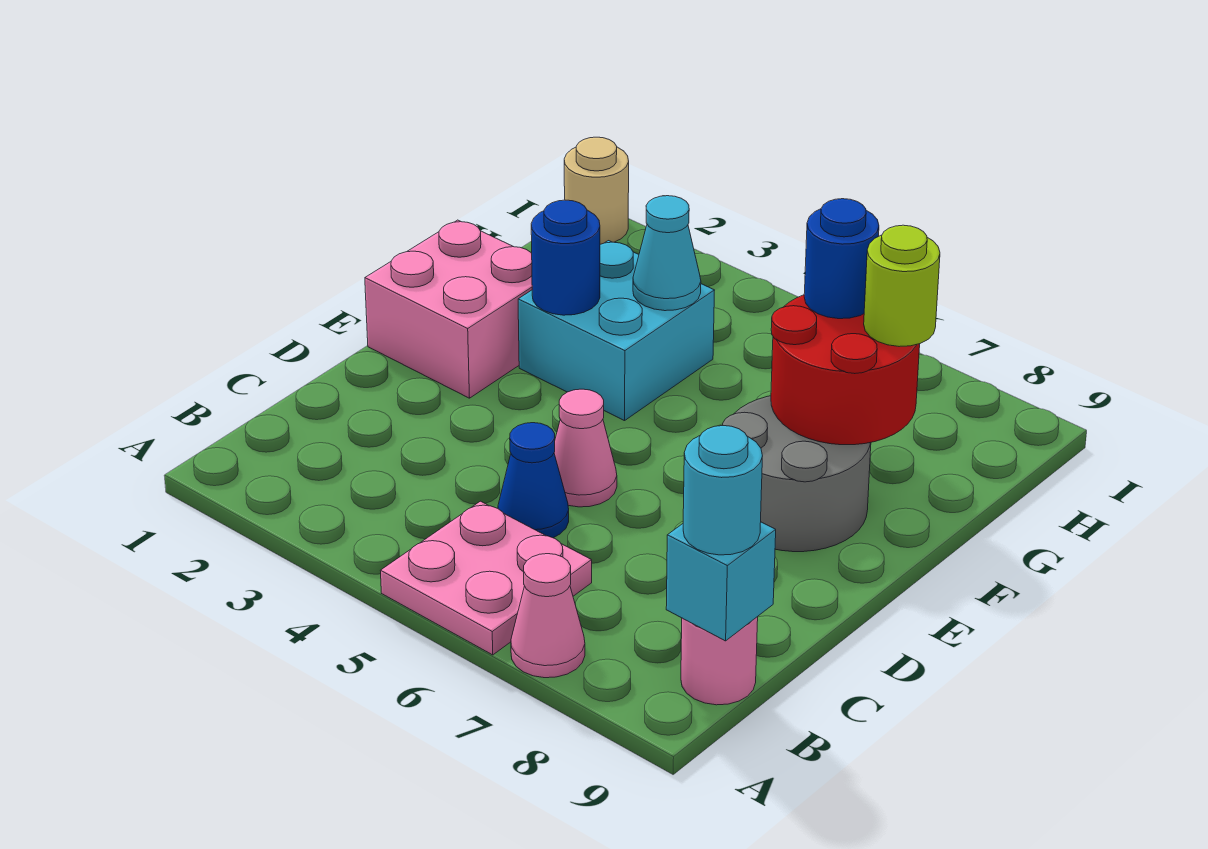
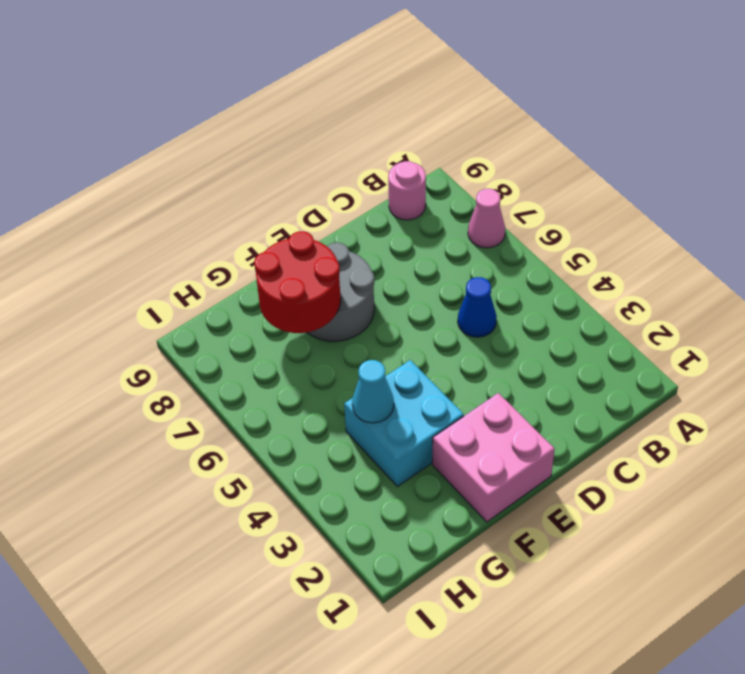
none -> pink plate A5:B6 level 1
none -> pink cone D5 level 1
none -> tan round brick I1 level 1

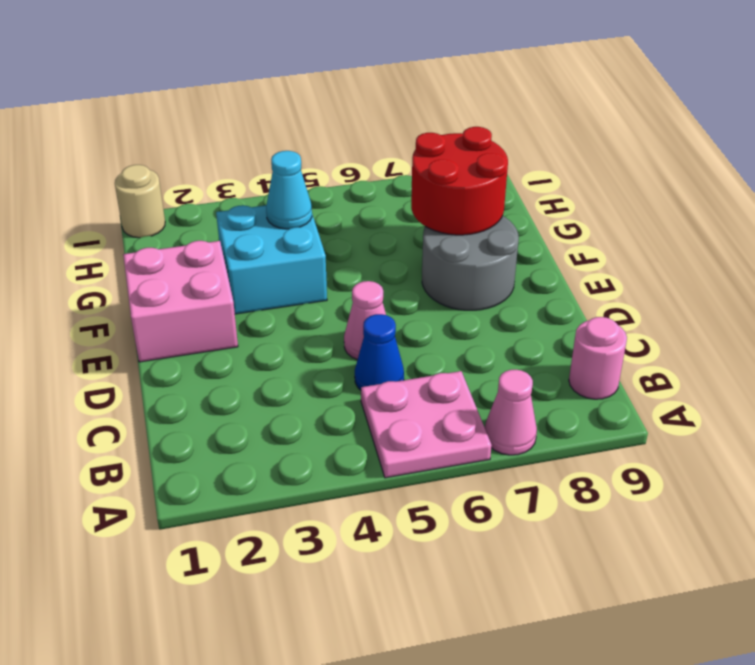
none -> cyan brick B9 level 2
none -> blue round brick F3 level 2
none -> cyan round brick B9 level 3

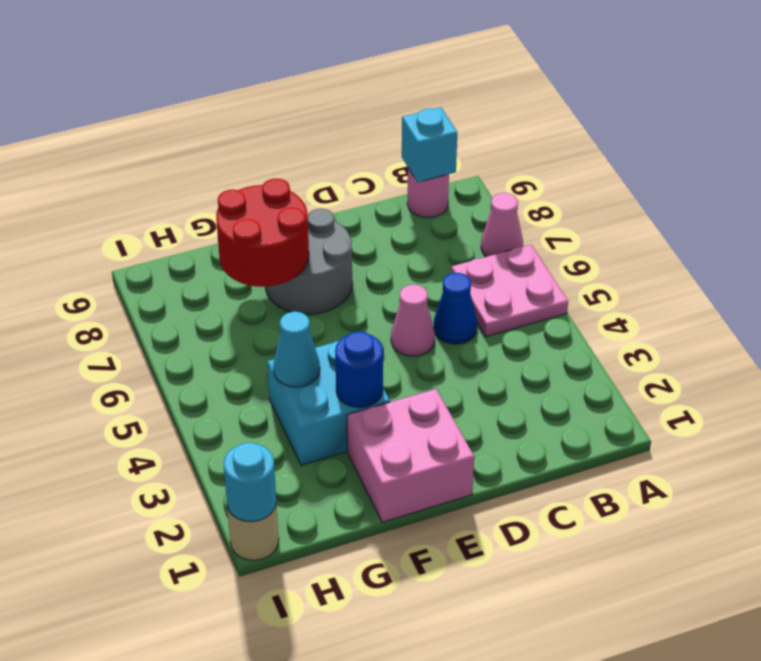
cyan round brick I1 level 2 -> cyan round brick B9 level 3
none -> blue round brick G7 level 3
none -> lime round brick G8 level 3

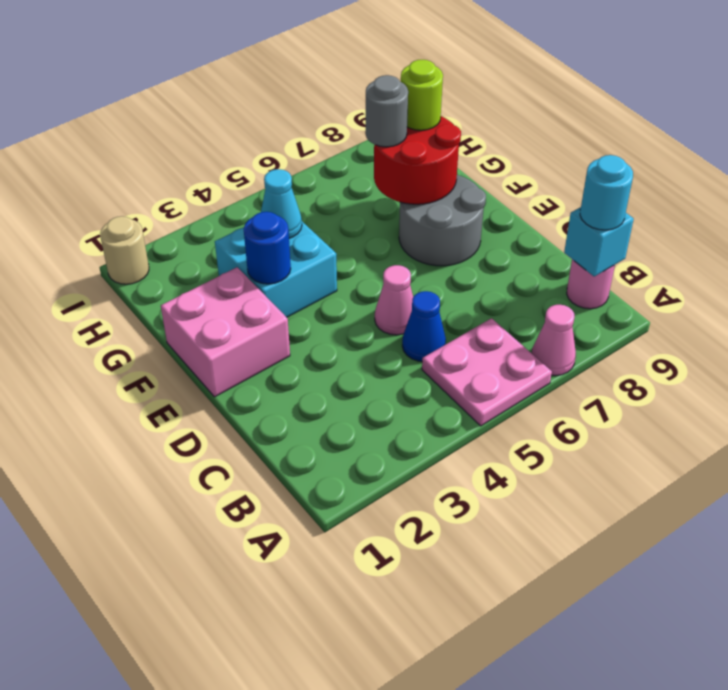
grey round brick G7 level 3 -> blue round brick G7 level 3

